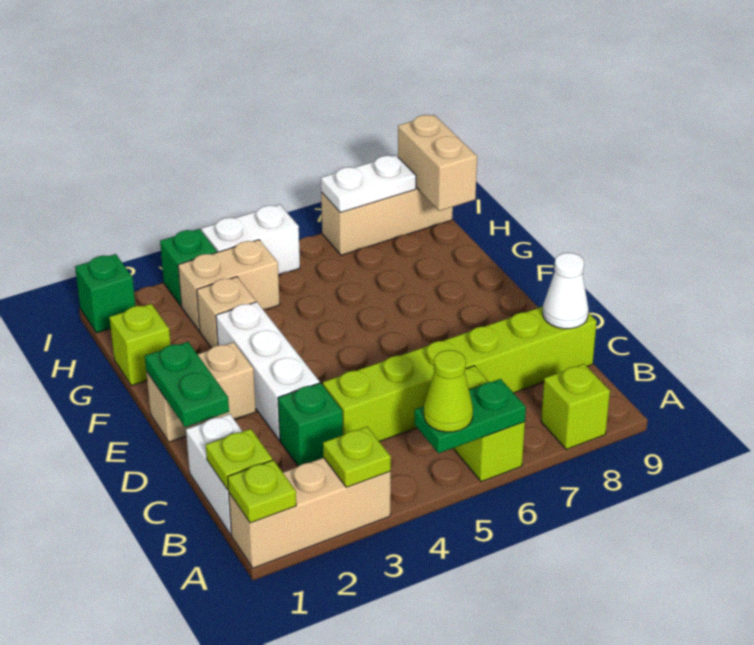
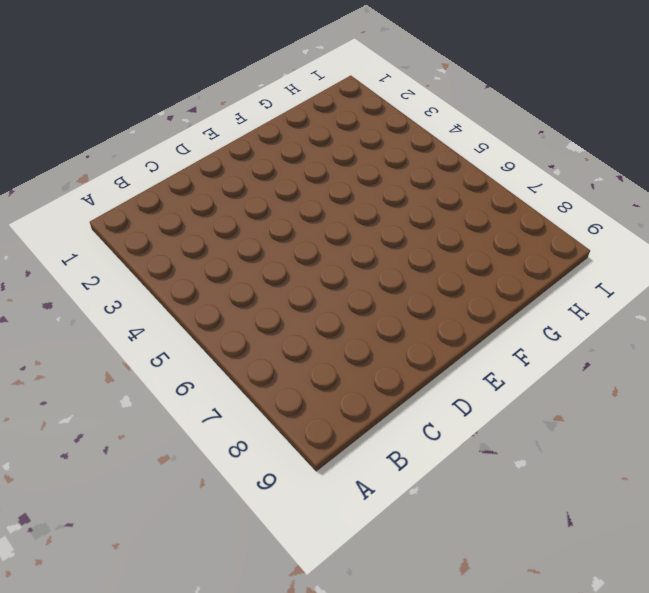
none -> tan brick A1:A3 level 1
none -> lime brick A6:B6 level 1
none -> lime brick A8 level 1

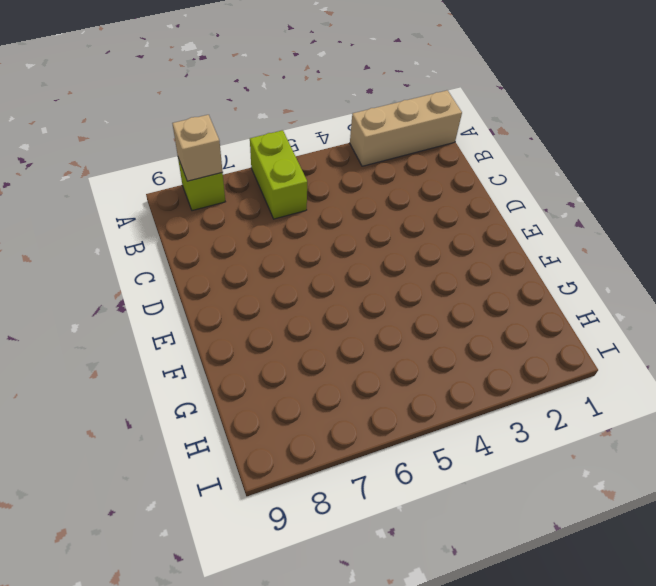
tan brick A8 level 2 -> tan brick G3 level 1
none -> white brick B1:C1 level 1
none -> green brick C3 level 1
none -> lime brick C4:C9 level 1

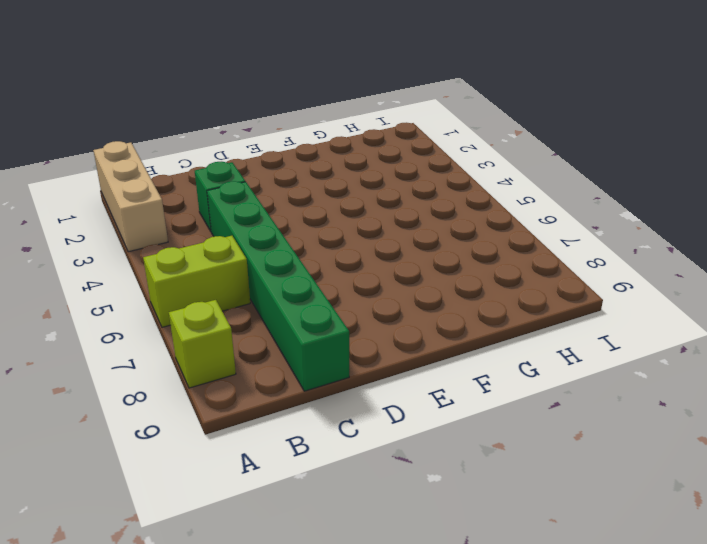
green brick C4:C9 level 1 -> lime brick C4:C9 level 1
none -> white brick B1:C1 level 1
none -> white brick D3:F3 level 1
none -> tan brick E1:E2 level 1

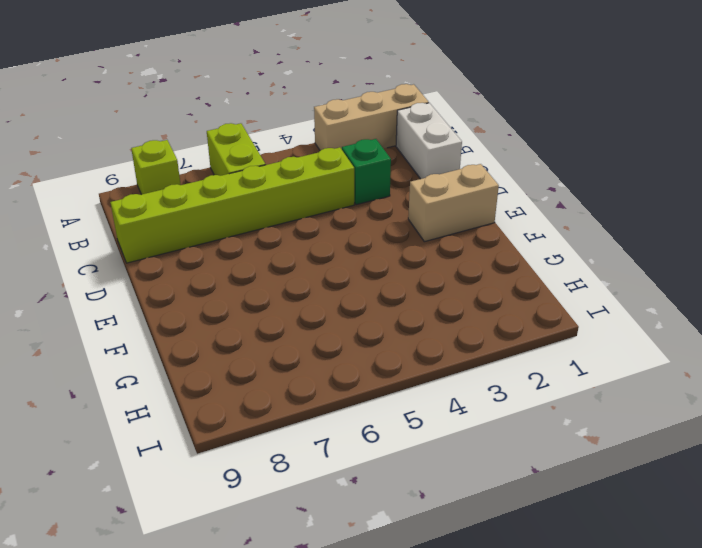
none -> white brick D3:F3 level 1
none -> lime brick G1 level 1
none -> tan brick G3 level 1

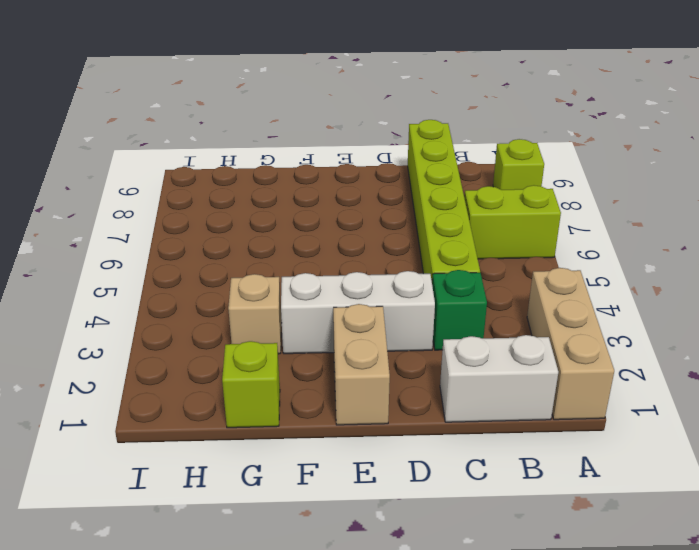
none -> tan brick H3:H4 level 1
none -> green brick I1 level 1
none -> green brick I3 level 1

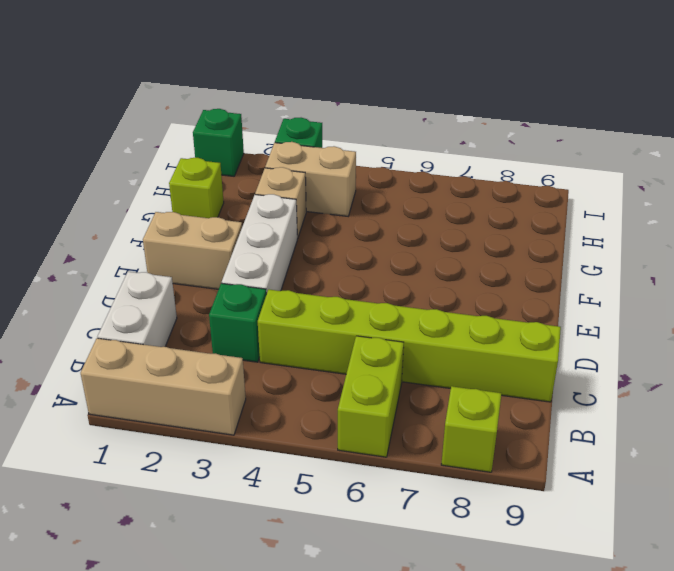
none -> white brick I4:I5 level 1
none -> tan brick I7:I9 level 1
none -> lime plate A1 level 2

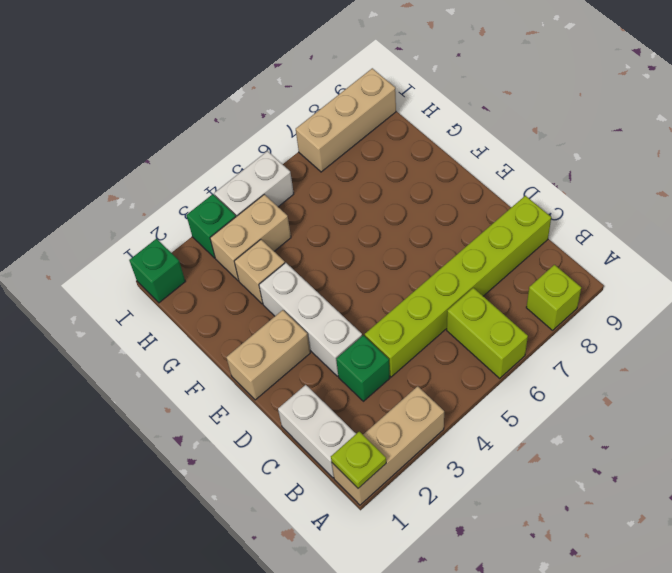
none -> lime brick G1 level 1
none -> lime plate A3 level 2
none -> green plate A5:A6 level 2

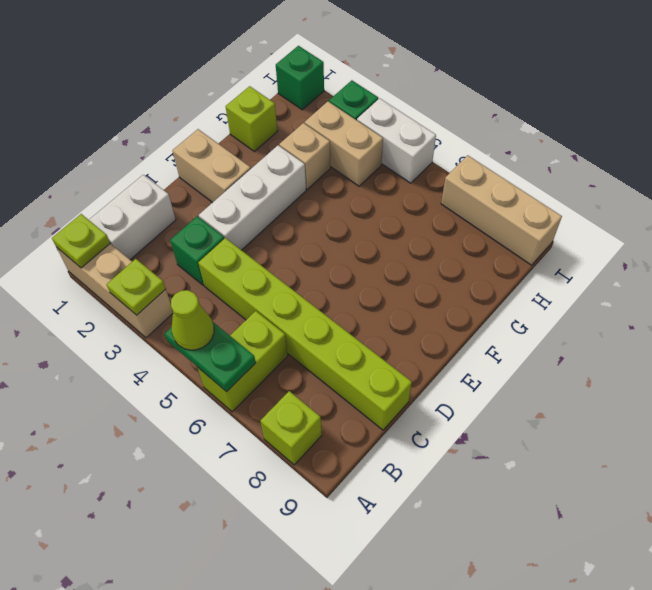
none -> lime plate B1 level 2
none -> white cone C9 level 2
none -> green plate D1:E1 level 2

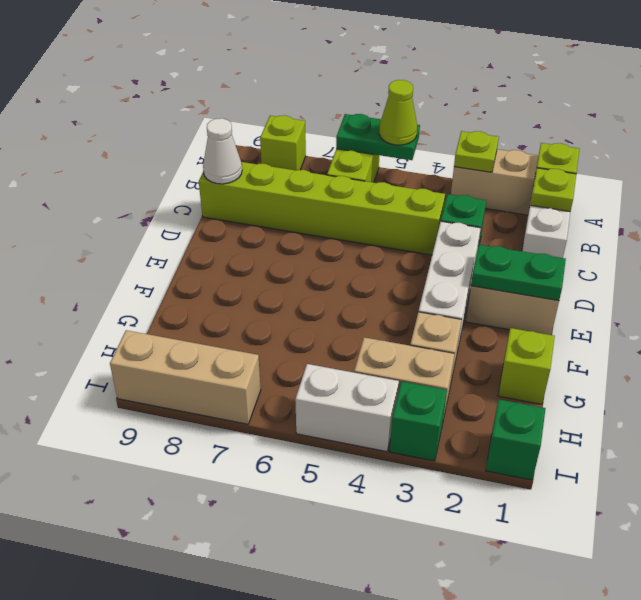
green plate E1:E2 level 2 -> green plate D1:E1 level 2
none -> tan brick H9:I9 level 2
none -> white plate I7:I8 level 2

